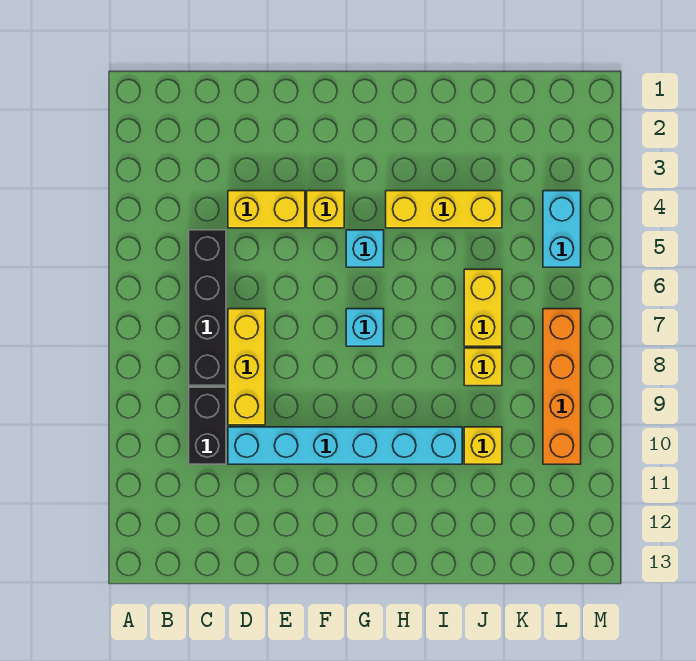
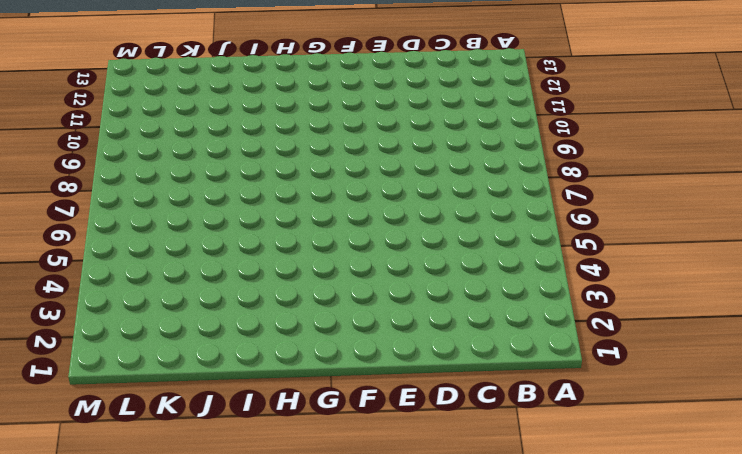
none -> black brick C5:C8 level 1
none -> black brick C9:C10 level 1
none -> yellow brick D4:E4 level 1

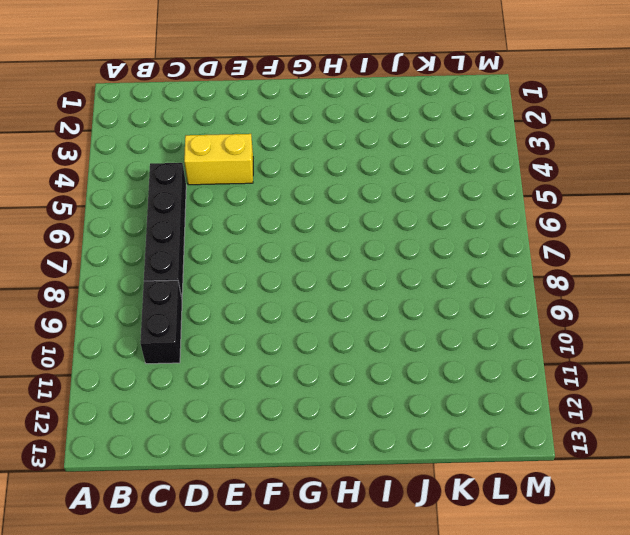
none -> yellow brick D7:D9 level 1
none -> cyan brick D10:I10 level 1
none -> yellow brick F4 level 1

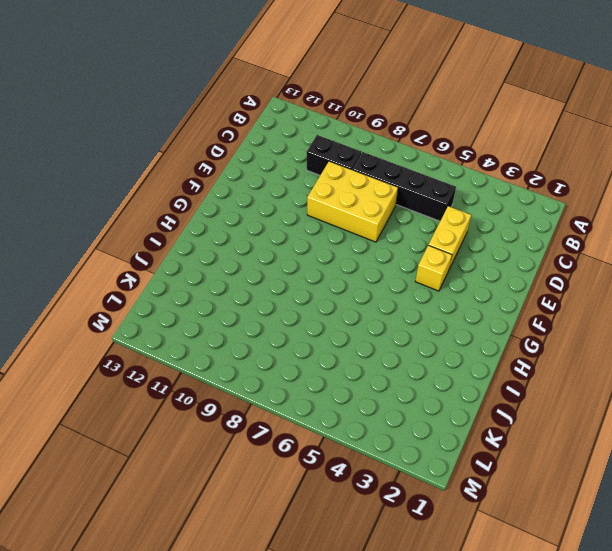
yellow brick D7:E9 level 1 -> yellow brick D7:D9 level 1
none -> cyan brick D10:I10 level 1
none -> cyan brick G5 level 1
none -> cyan brick G7 level 1

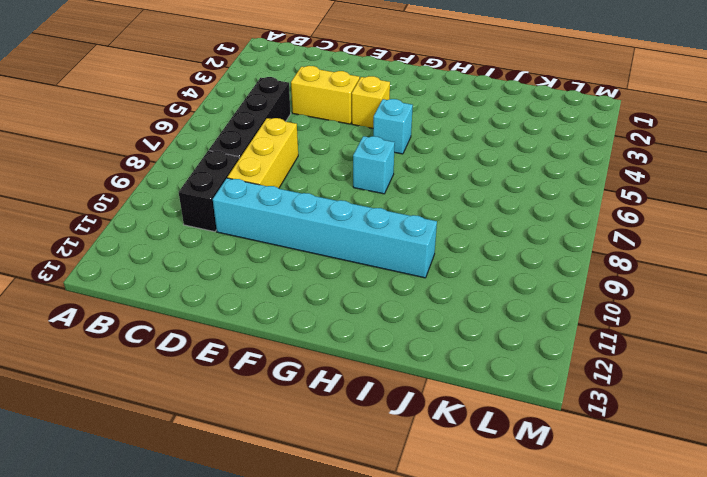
none -> yellow brick H4:J4 level 1
none -> yellow brick J6:J7 level 1
none -> yellow brick J8 level 1

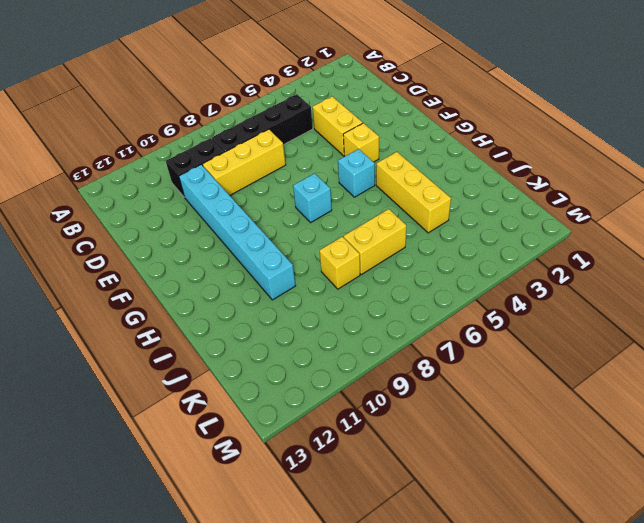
none -> yellow brick J10 level 1
none -> cyan brick L4:L5 level 1
none -> orange brick L7:L10 level 1

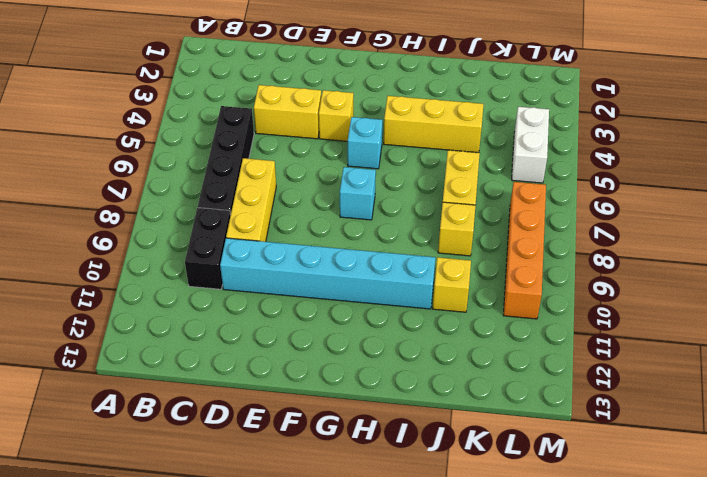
white brick L4:L5 level 1 -> cyan brick L4:L5 level 1

